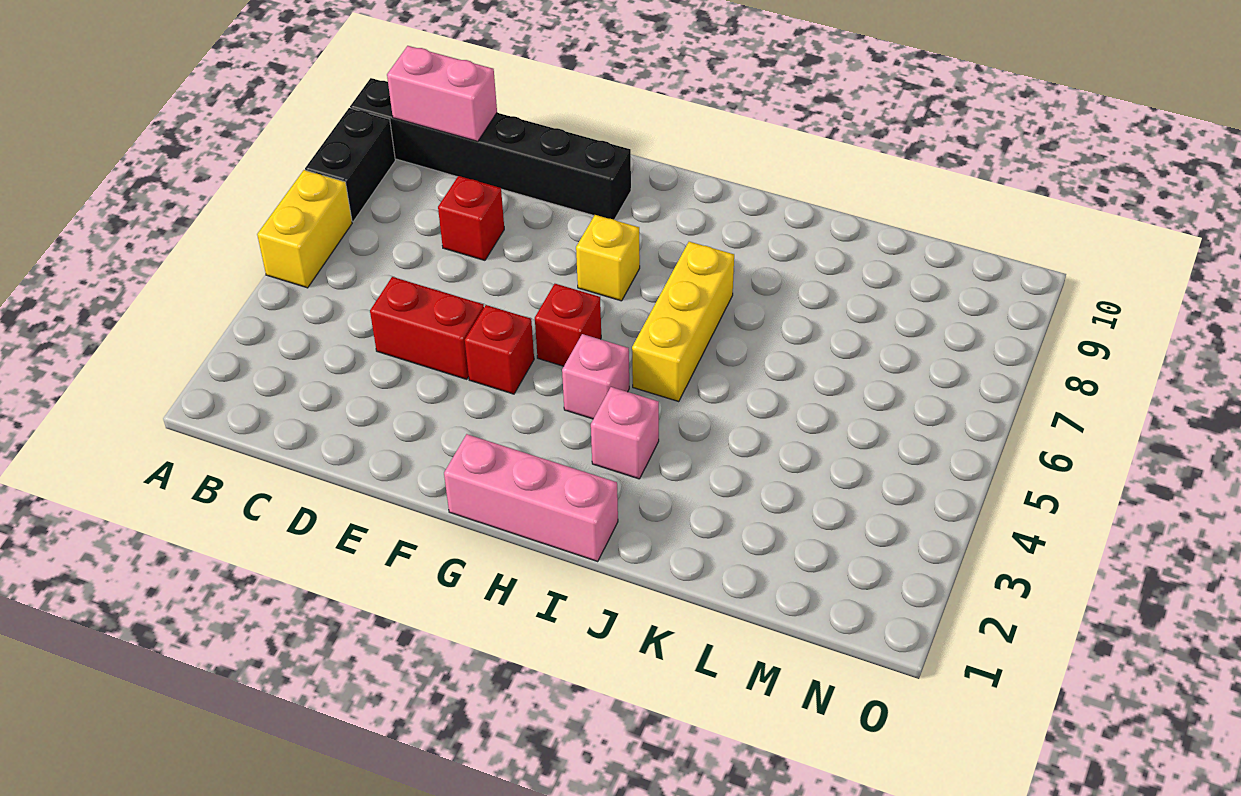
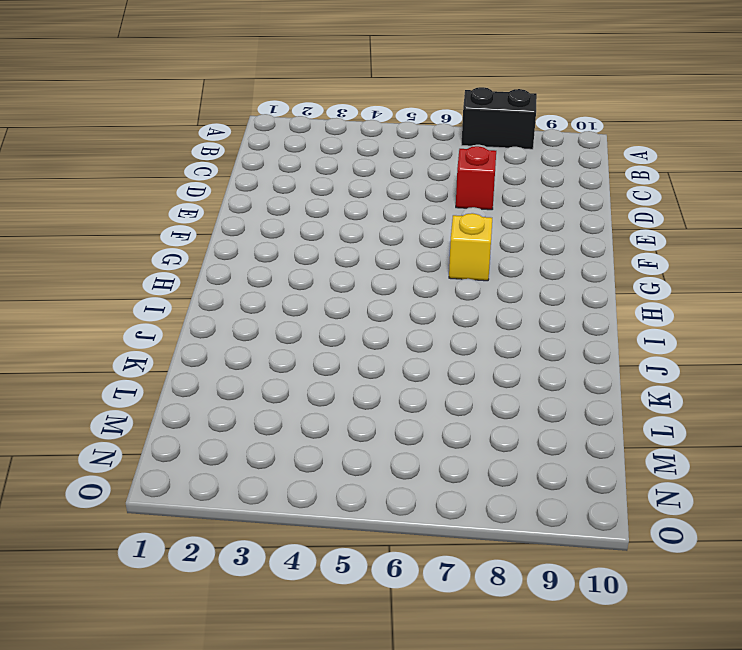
none -> yellow brick A5:A6 level 1
none -> black brick A9:F9 level 1
none -> red brick D4:E4 level 1

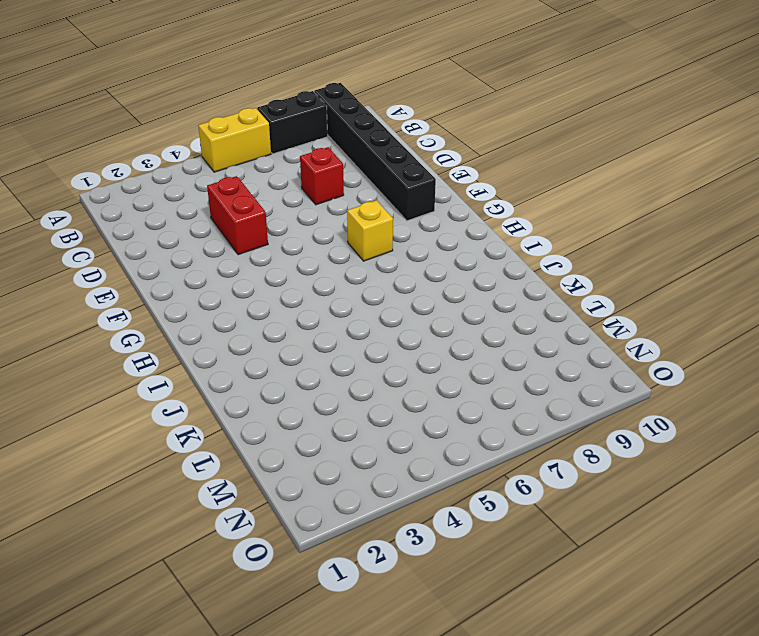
none -> red brick F4 level 1
none -> pink brick G1:I1 level 1
none -> red brick G5 level 1

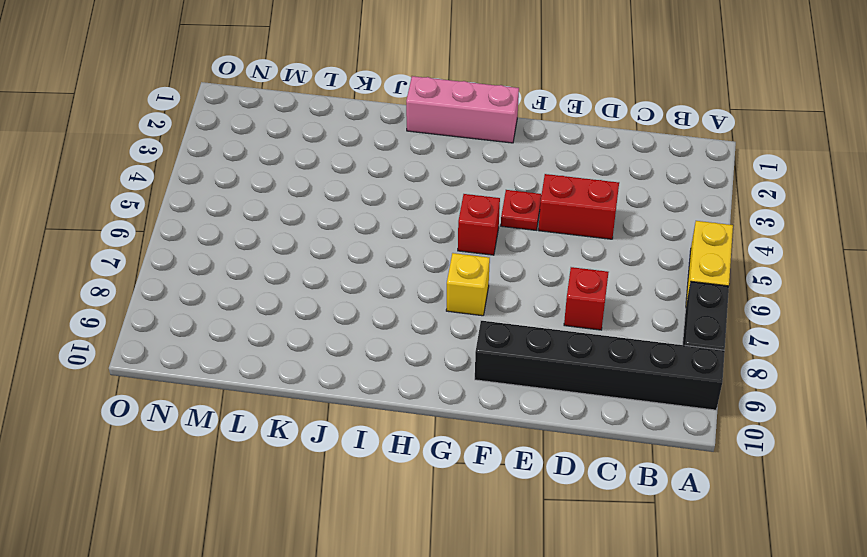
red plate F4 level 1 -> red brick F4 level 1
none -> pink brick H4 level 1
none -> pink brick I3 level 1
none -> yellow brick I5:I7 level 1

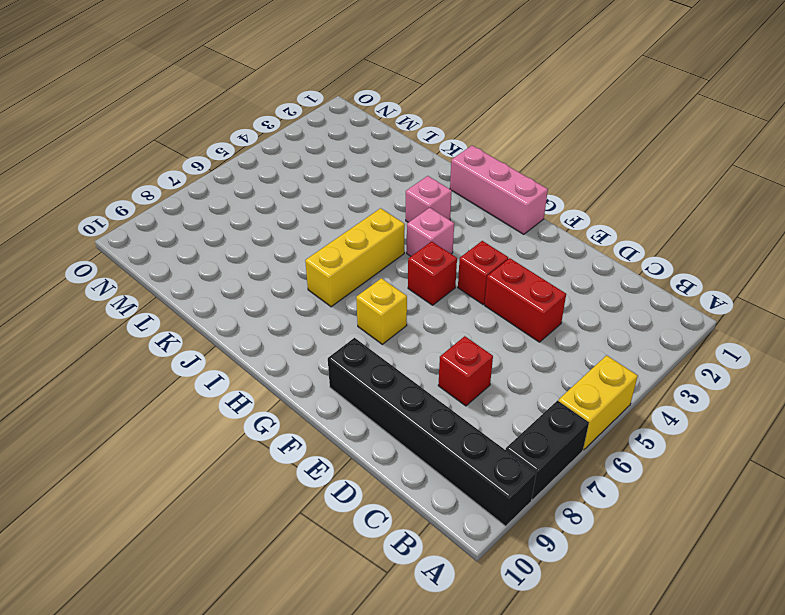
none -> pink brick B9:C9 level 2

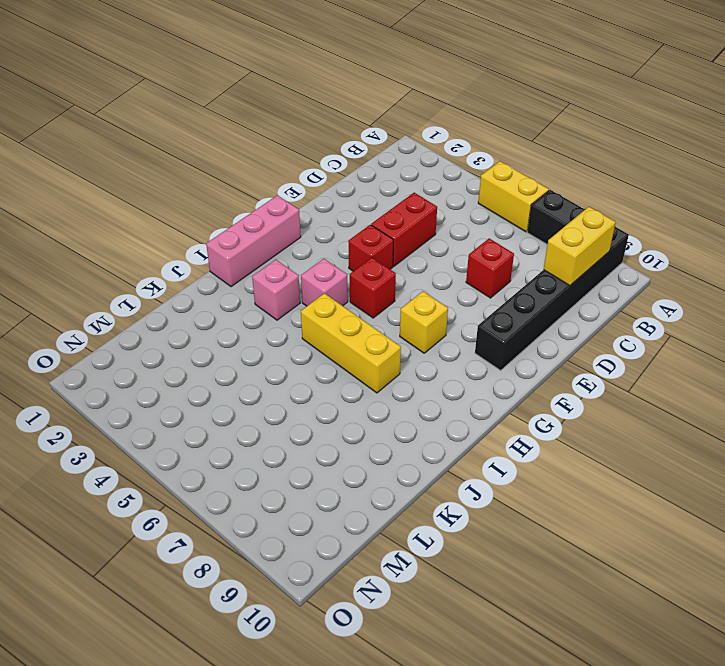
yellow brick B9:C9 level 2 -> pink brick B9:C9 level 2

